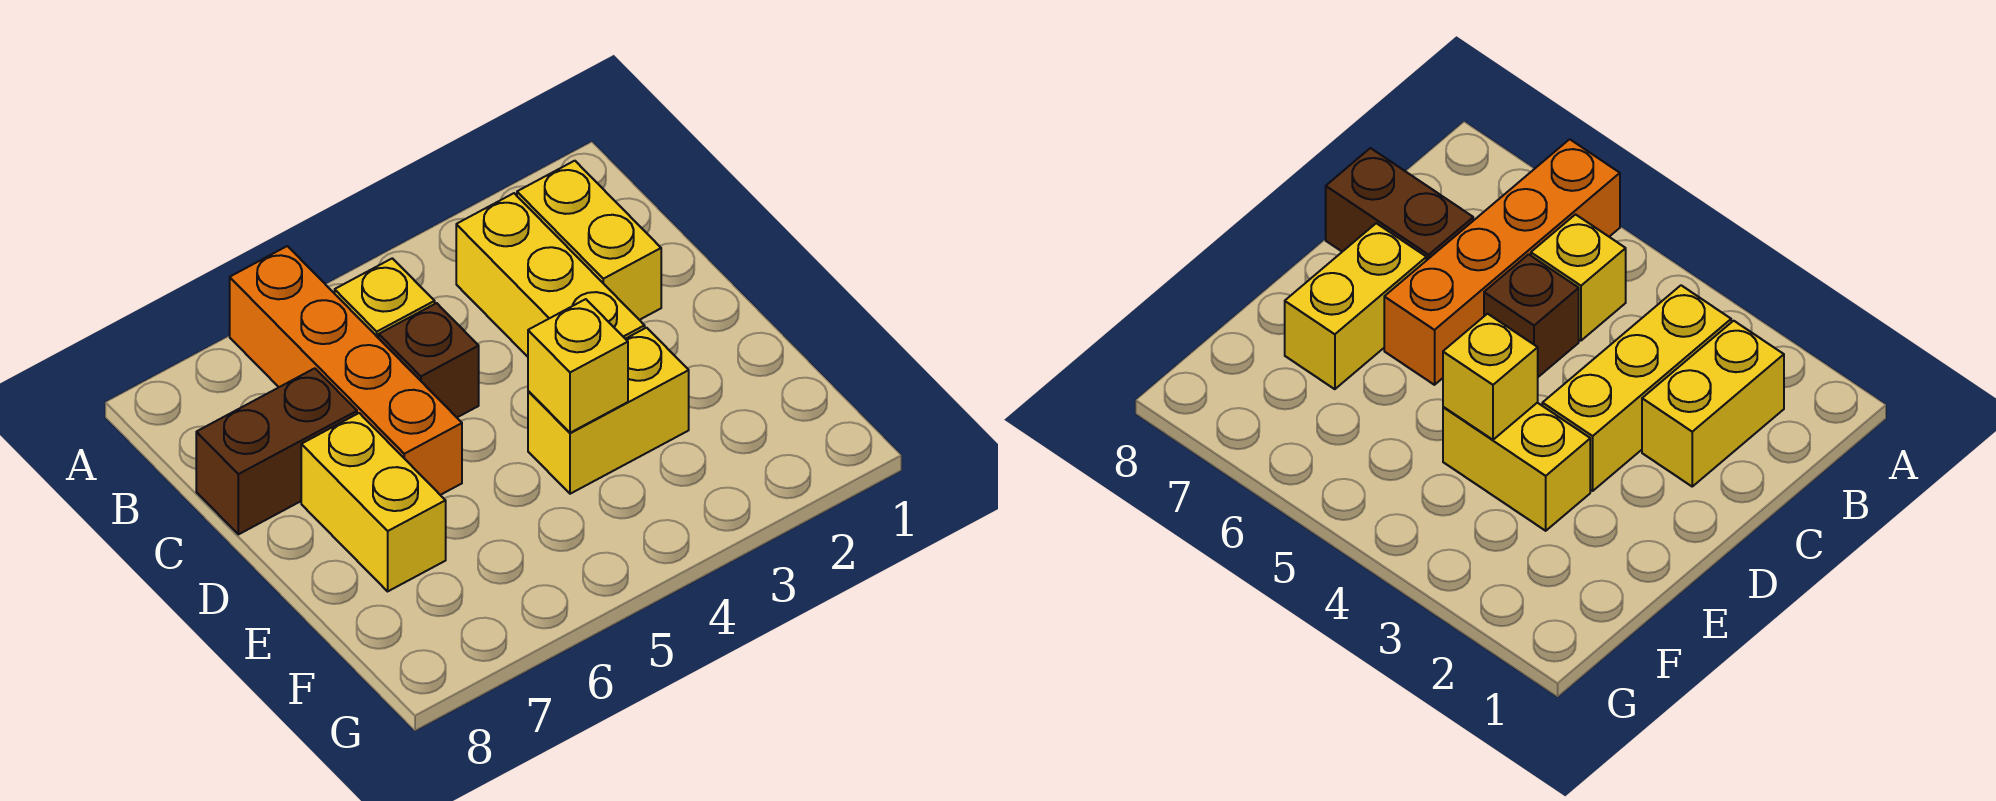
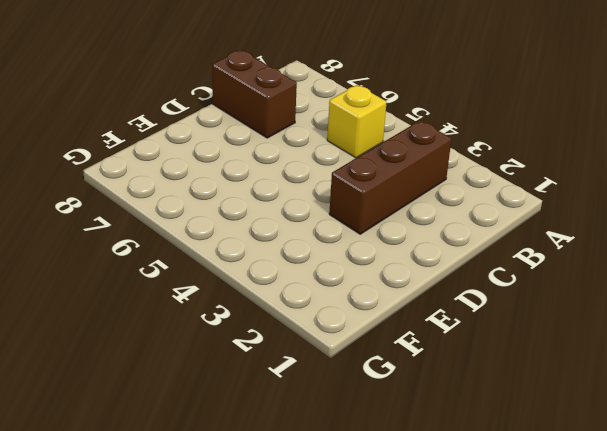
brown brick B3:D3 level 1 -> yellow brick B3:D3 level 1
none -> orange brick A6:D6 level 1
none -> yellow brick B2:C2 level 1

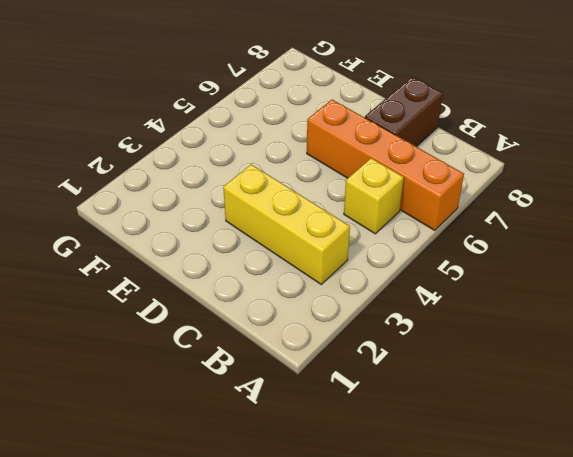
none -> yellow brick B2:C2 level 1
none -> brown brick C5 level 1

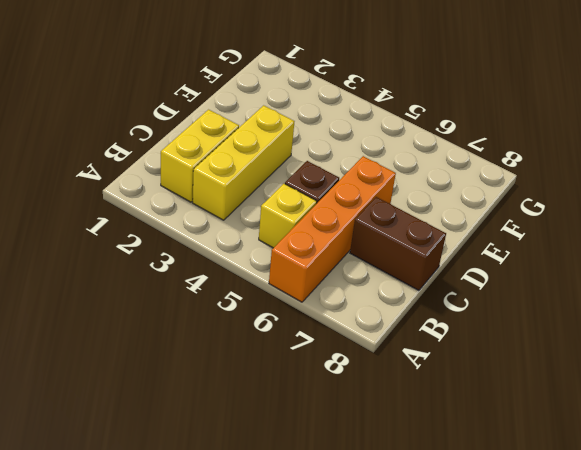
none -> yellow brick D7:E7 level 1
none -> yellow brick E3:E4 level 1

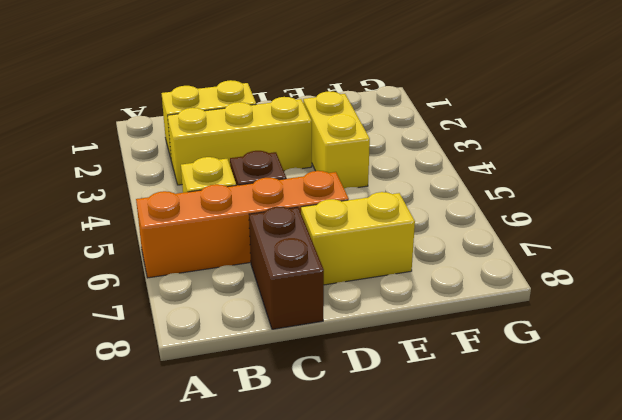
none -> yellow brick E4 level 2

